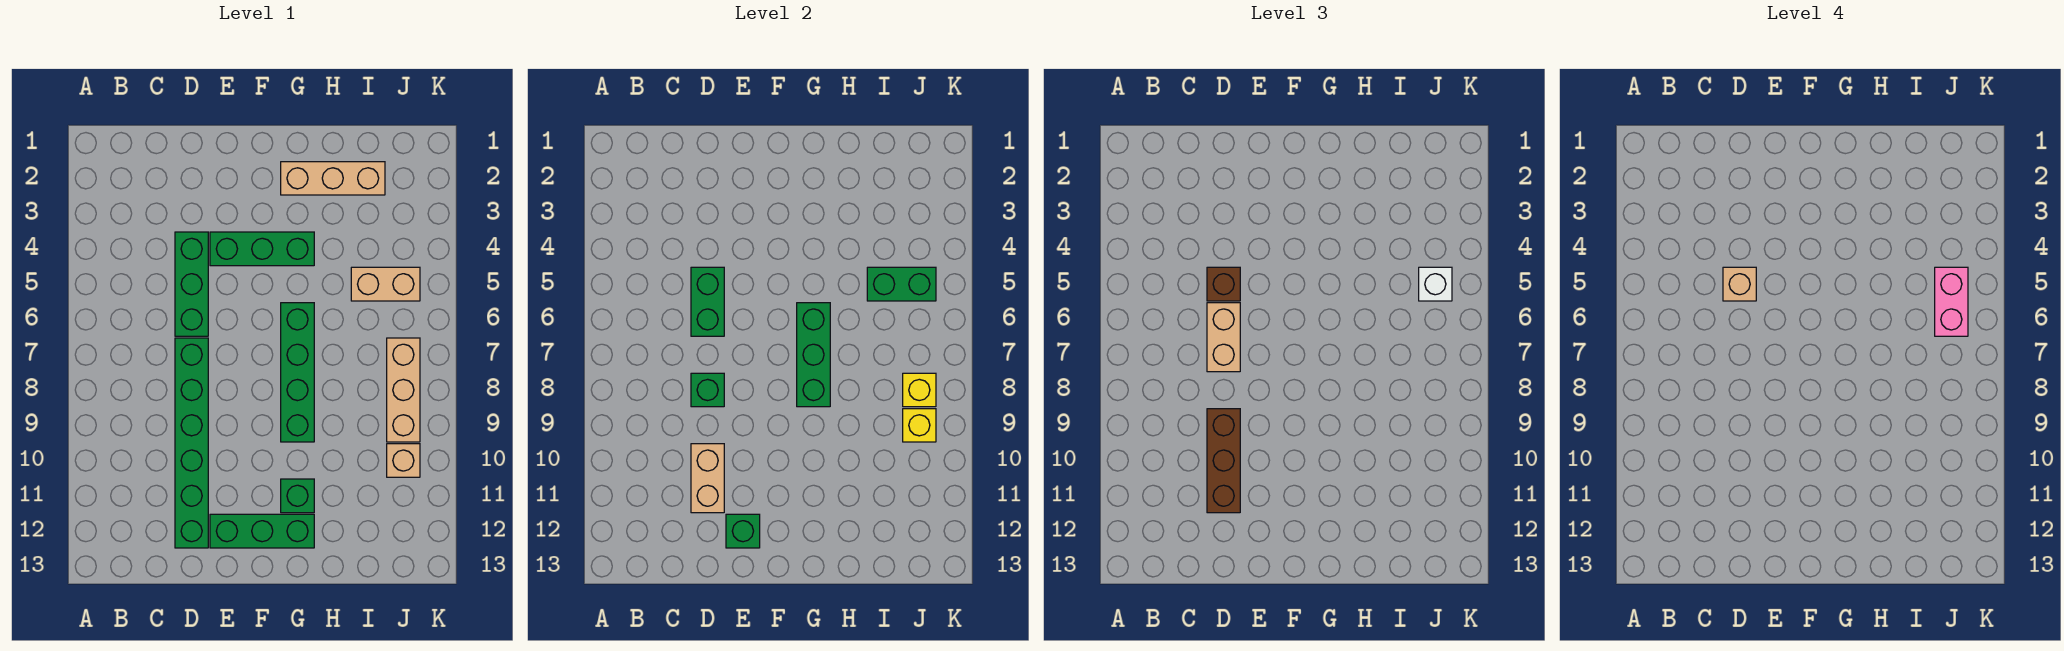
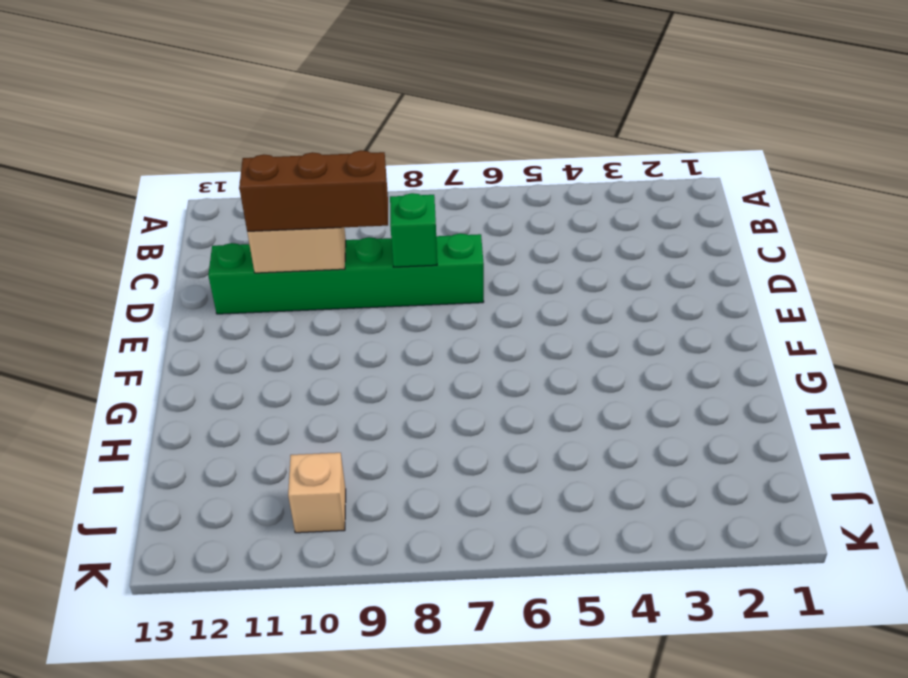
none -> green brick D4:D6 level 1
none -> green brick E4:G4 level 1
none -> green brick E12:G12 level 1

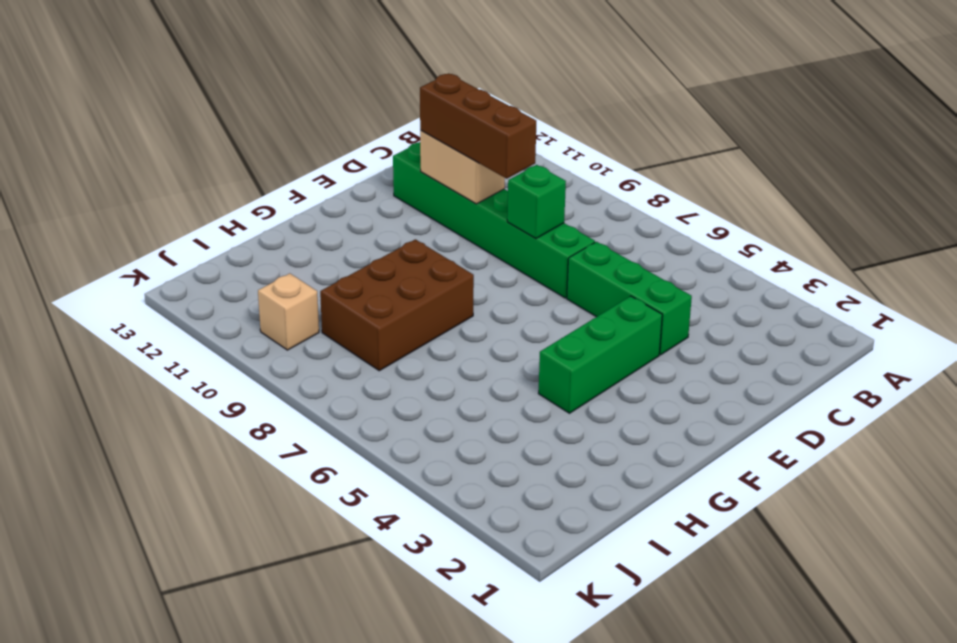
brown brick G8:I9 level 1 -> green brick G6:G9 level 1
none -> green brick E12:G12 level 1
none -> tan brick G2:I2 level 1
none -> green brick G11 level 1

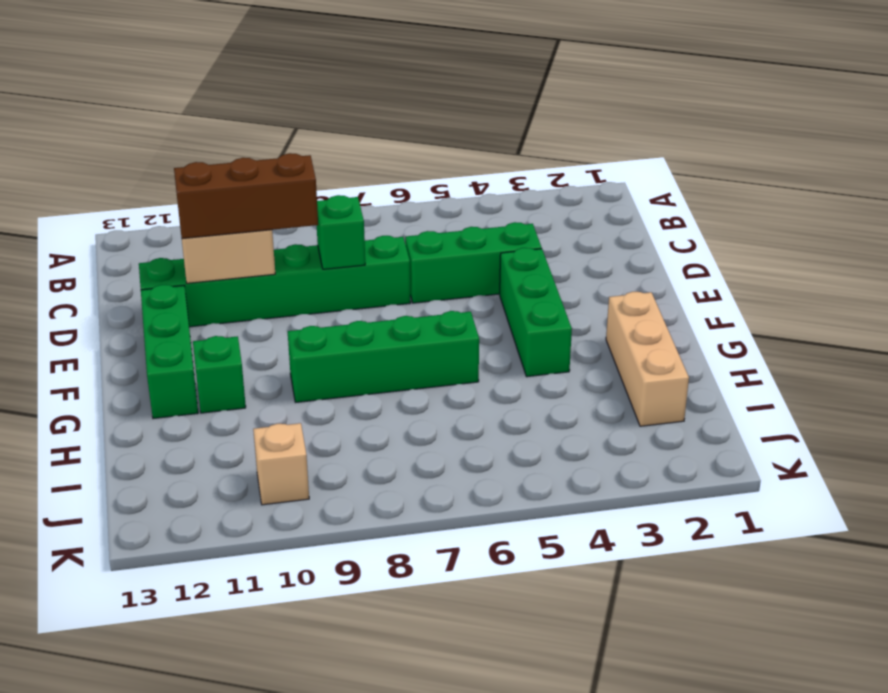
none -> tan brick I5:J5 level 1
none -> tan brick J7:J9 level 1
none -> green brick D5:D6 level 2

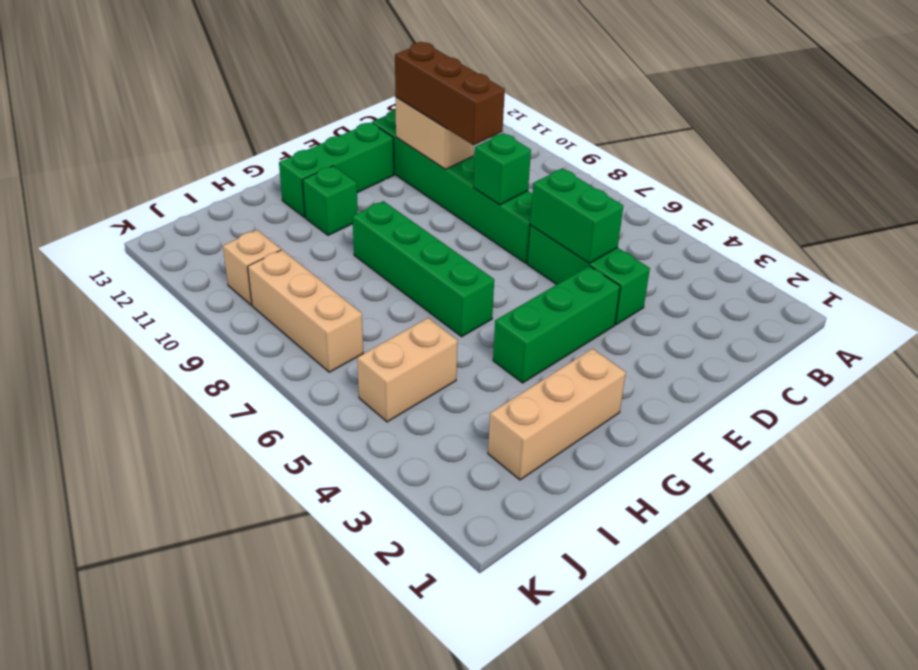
none -> green brick E12 level 2
none -> green brick G6:G8 level 2
none -> green brick I5:J5 level 2

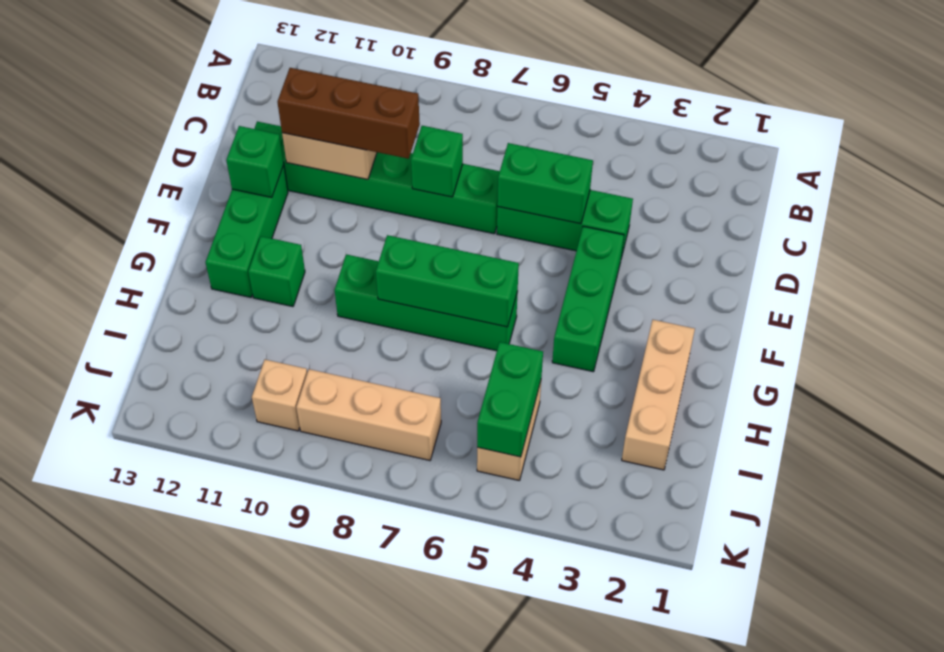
none -> yellow brick J8 level 2
none -> yellow brick J9 level 2
none -> brown brick D5 level 3

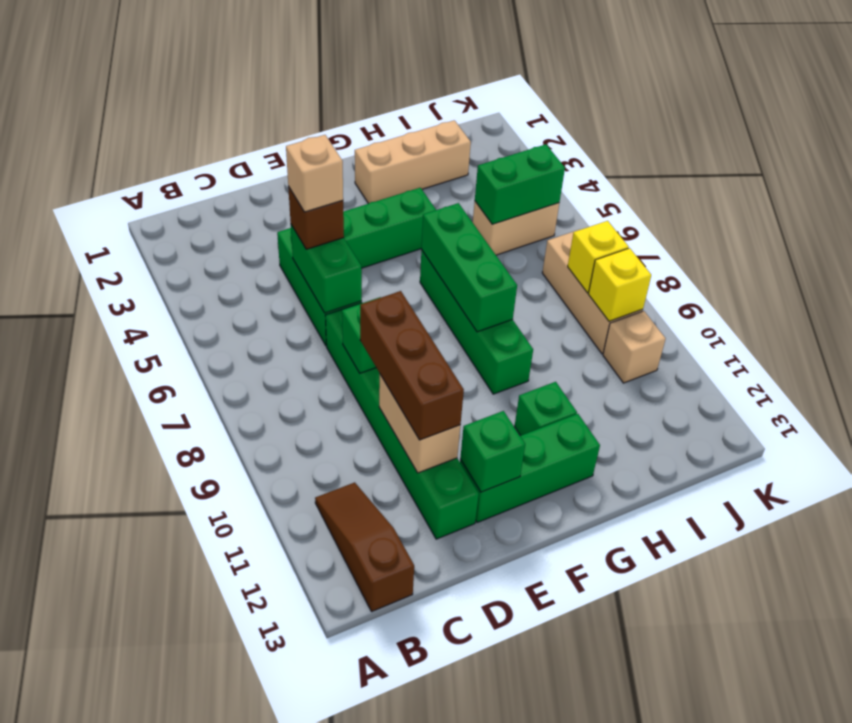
brown slope B11:B13 level 1 top 13 -> none
none -> tan brick D6:D7 level 3
none -> white brick J5 level 3
none -> pink brick J5:J6 level 4

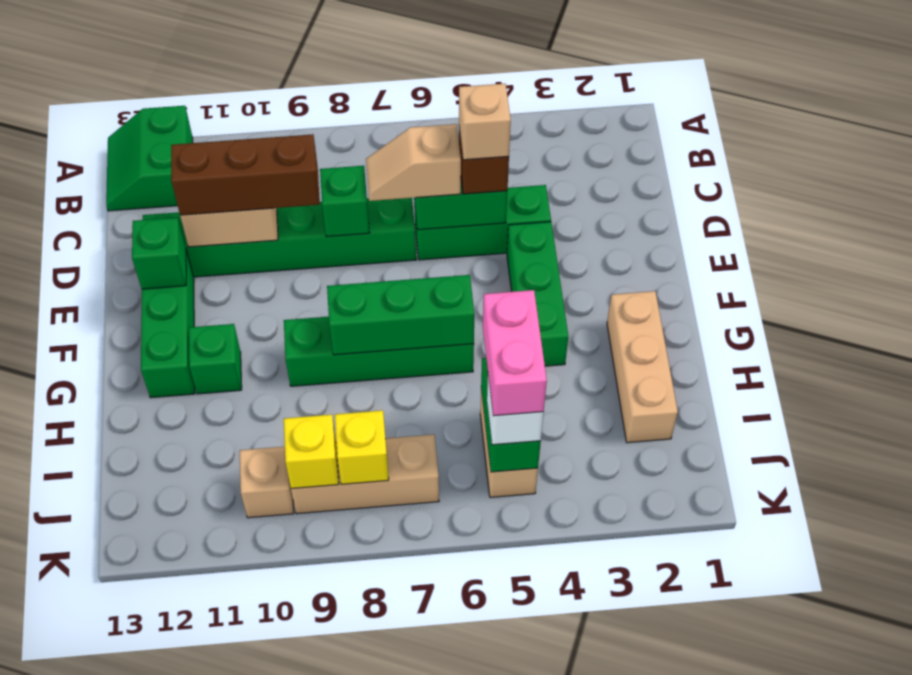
green slope A12:B13 level 1 top 12 -> none
tan slope D6:D7 level 3 top 6 -> tan brick D6:D7 level 3
pink brick I5:J5 level 4 -> pink brick J5:J6 level 4

